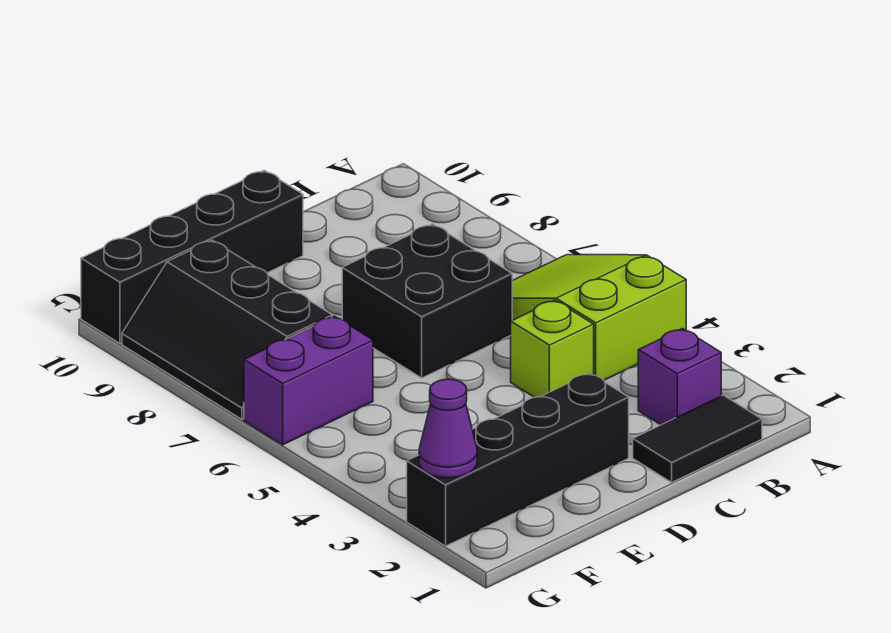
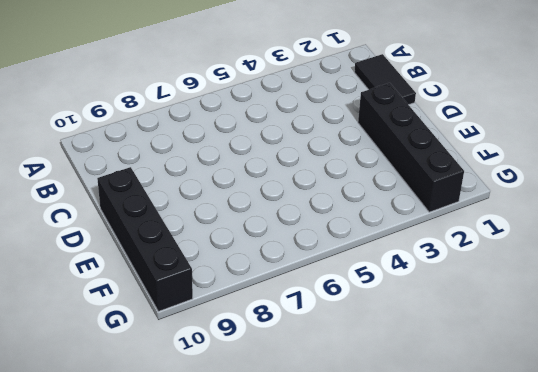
none -> lime slope A4:B6 level 1 top 4
none -> purple brick B2 level 1

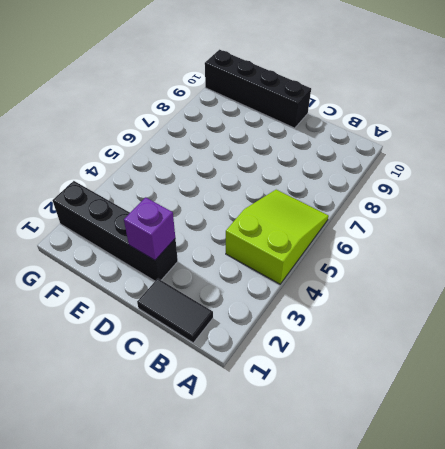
purple brick D2 level 2 -> purple brick B2 level 1
none -> lime brick C4 level 1
none -> black brick C6:D7 level 1

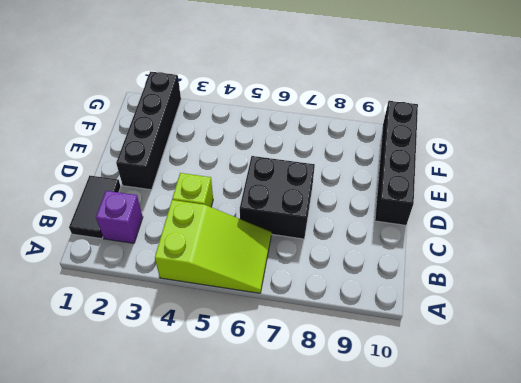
none -> purple brick F6:G6 level 1
none -> black slope F7:G9 level 1 top F

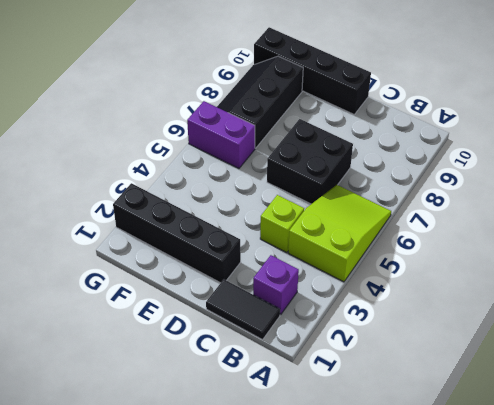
none -> purple cone G2 level 2

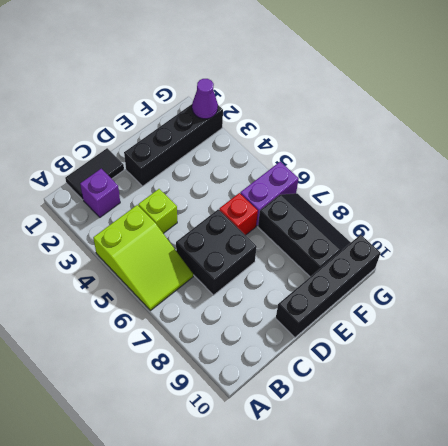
red brick E6 level 1 -> none

